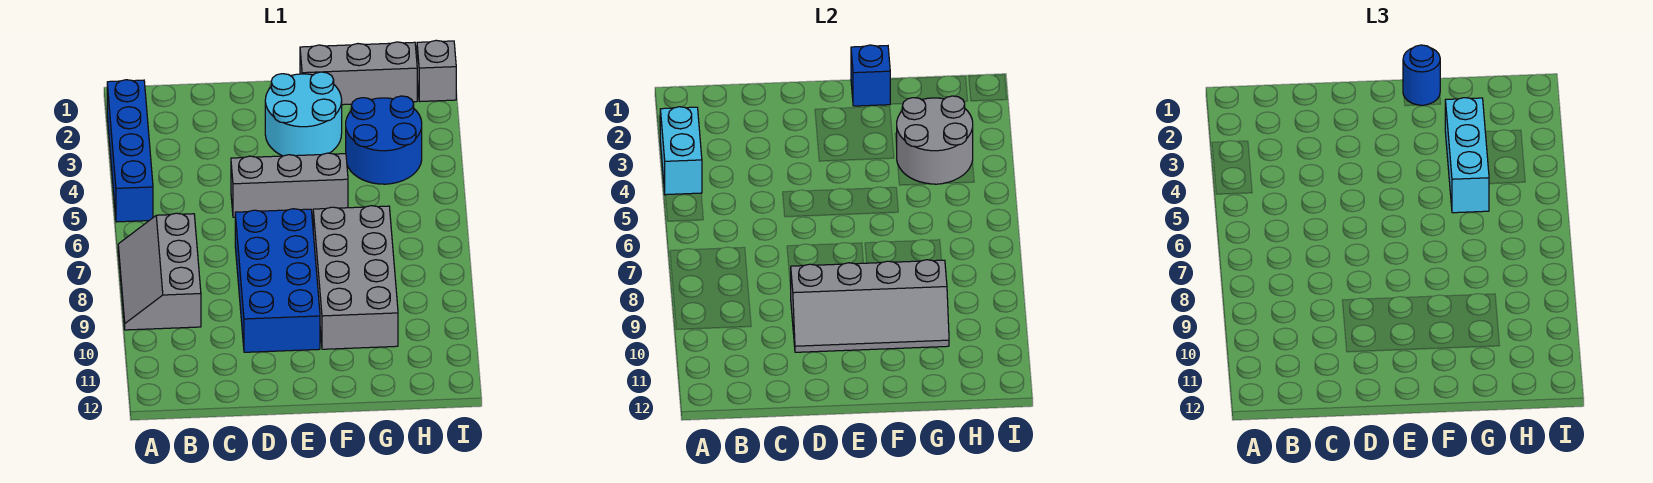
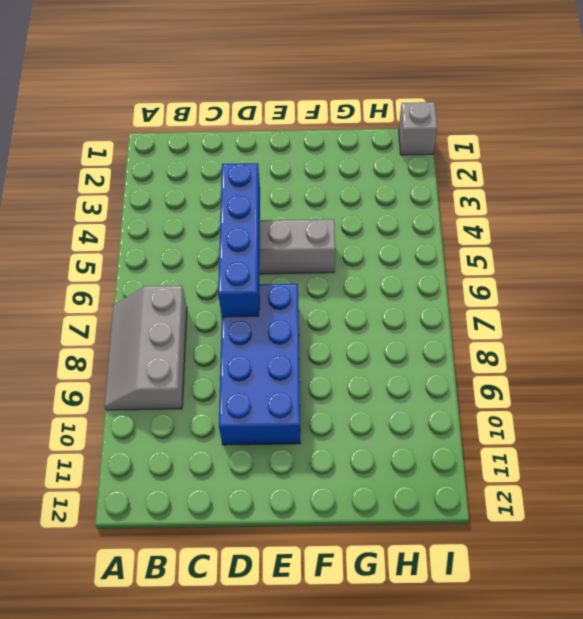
blue brick D4:D7 level 2 -> blue brick A2:A5 level 1
none -> cyan round brick E2:F3 level 1
none -> grey brick F1:H1 level 1
none -> grey brick F7:G10 level 1

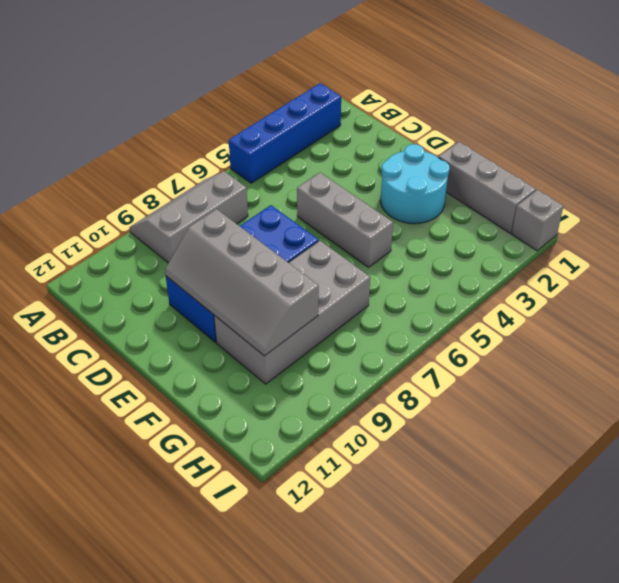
none -> blue round brick G3:H4 level 1
none -> cyan brick A3:A4 level 2
none -> blue brick F1 level 2

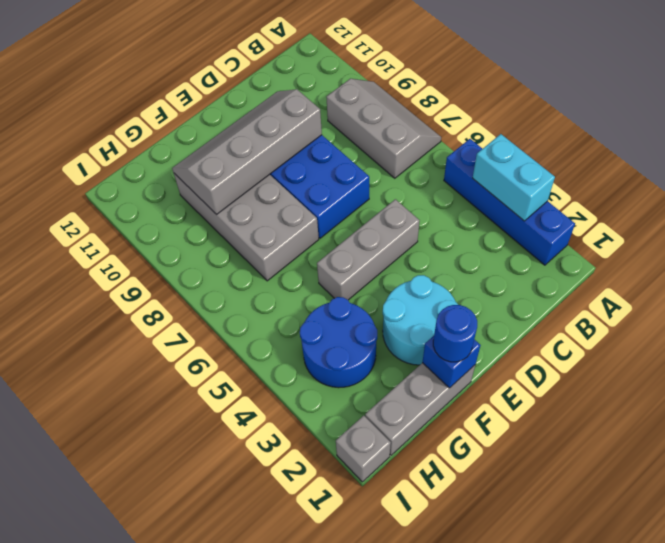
none -> grey round brick G3:H4 level 2
none -> cyan brick G3:G5 level 3

